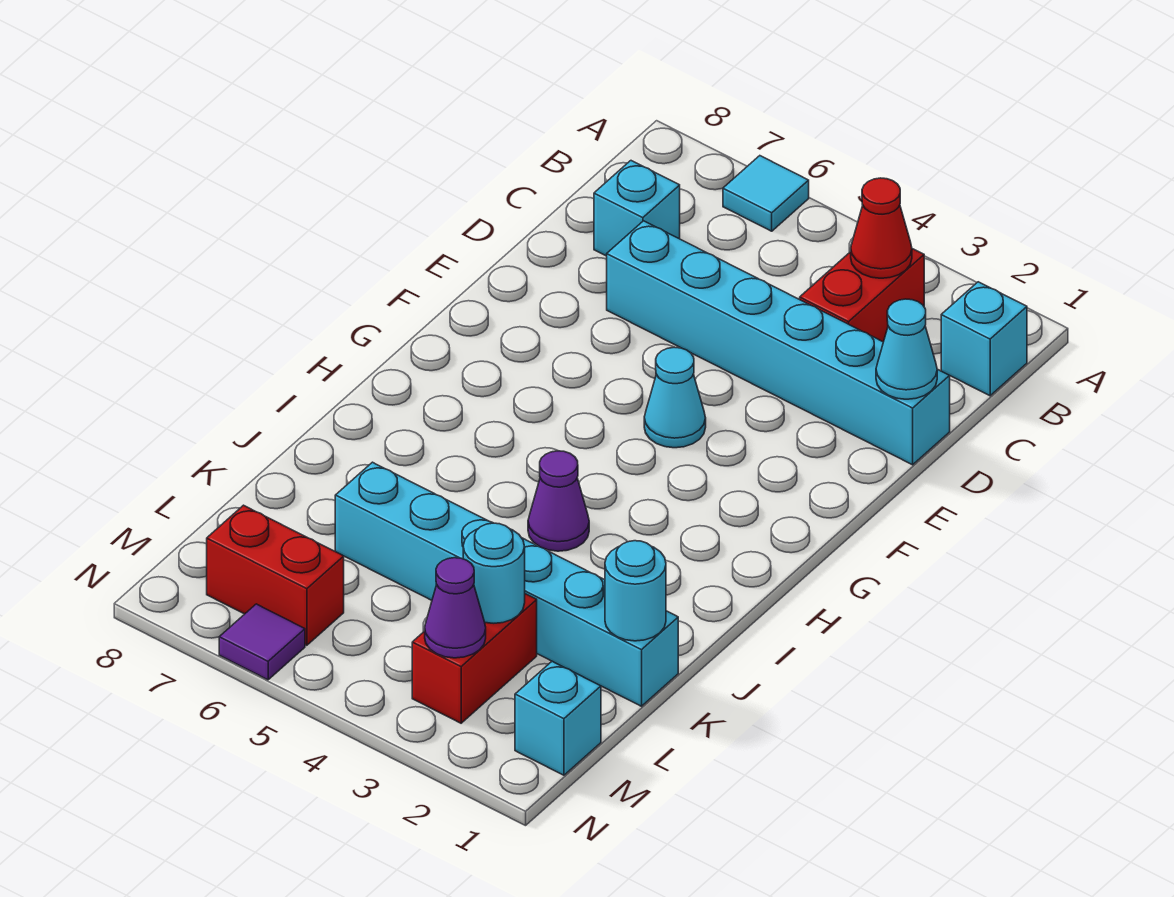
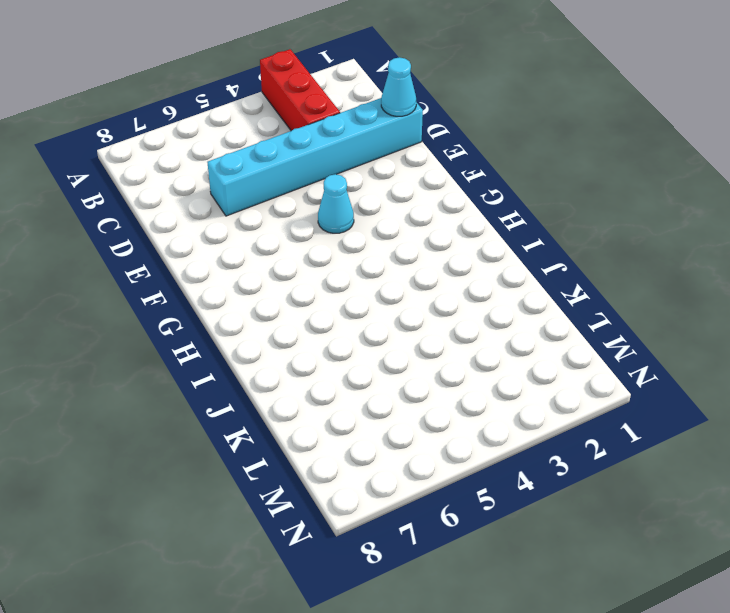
red brick A3:C3 level 1 -> red brick B3:C3 level 1
none -> cyan tile A6 level 1
none -> cyan brick B1 level 1
none -> cyan brick C7 level 1

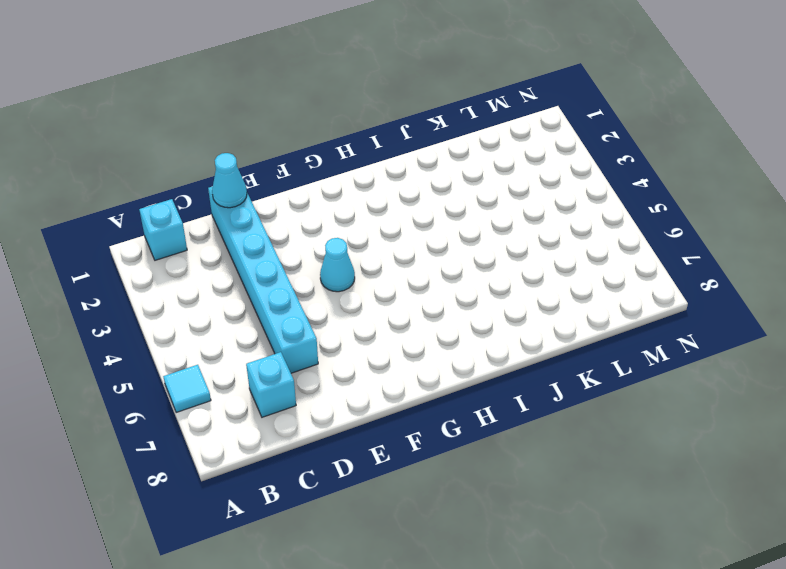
none -> red brick B3:C3 level 1
none -> purple cone I4 level 1
none -> cyan brick K1:K6 level 1

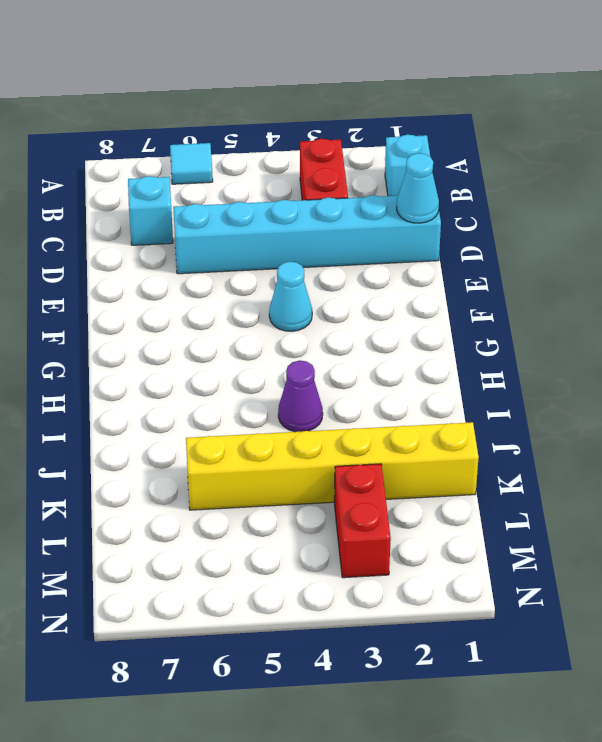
yellow brick K1:K6 level 1 -> cyan brick K1:K6 level 1
none -> cyan brick M1 level 1
none -> red brick M6:M7 level 1
none -> purple tile N6 level 1

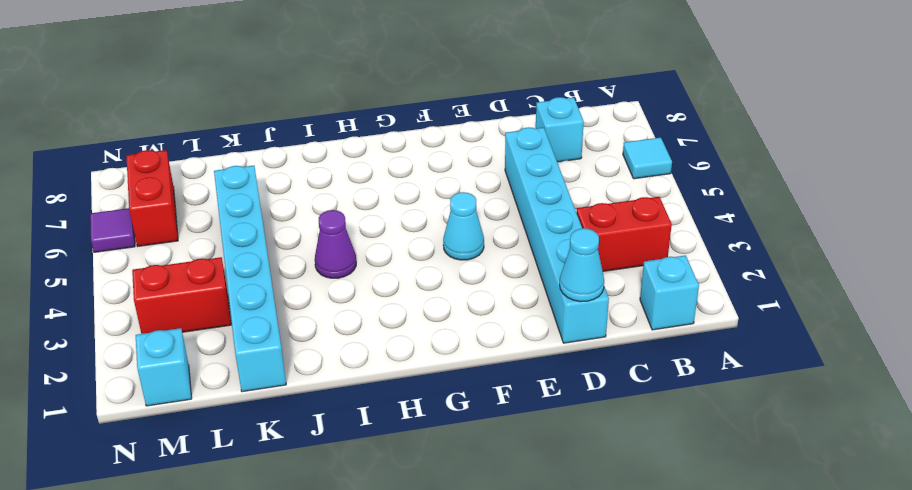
none -> red cone B3 level 2
none -> cyan round brick K1 level 2
none -> cyan round brick L3 level 2

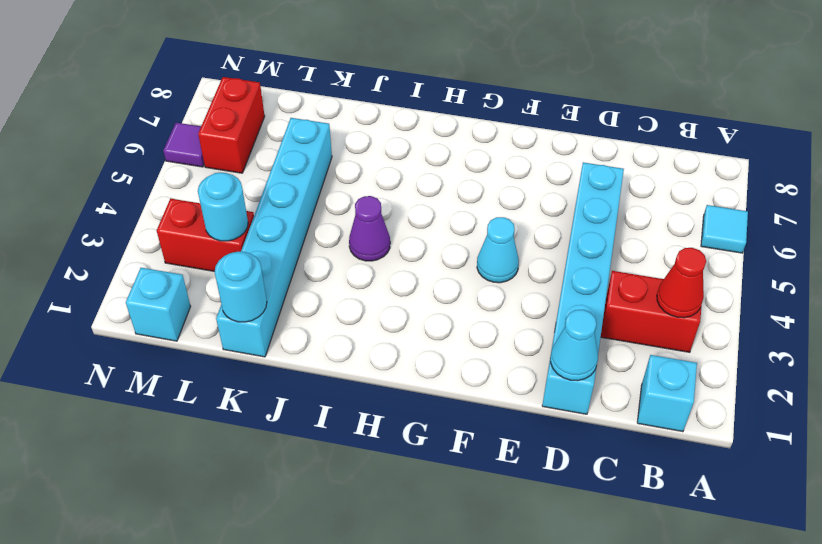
none -> cyan brick C7 level 1
none -> purple cone M3 level 2

